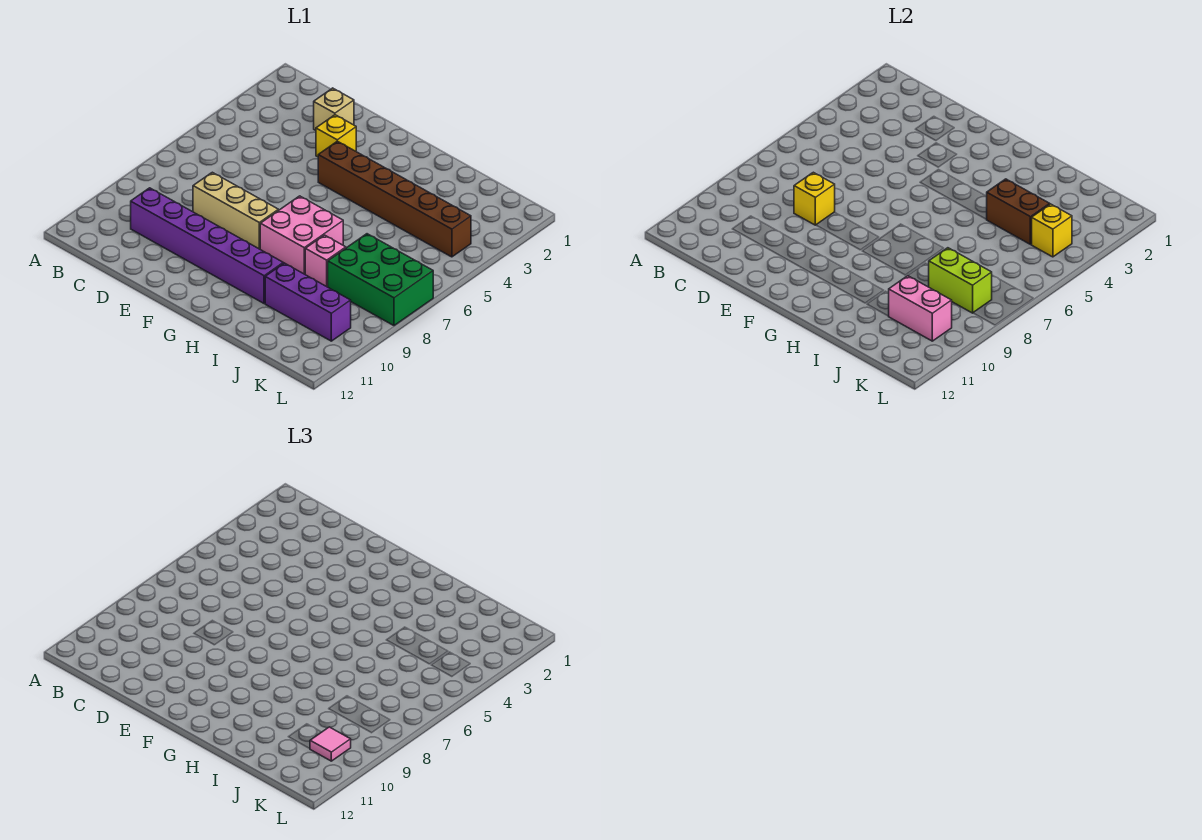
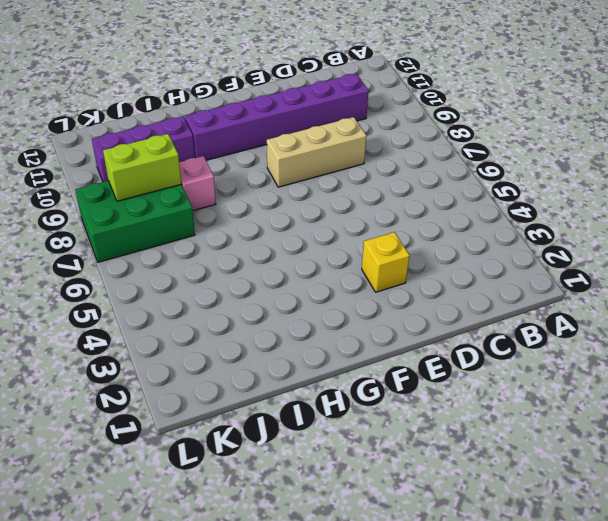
none -> tan brick D2 level 1
none -> brown brick F4:K4 level 1
none -> pink brick G7:H8 level 1

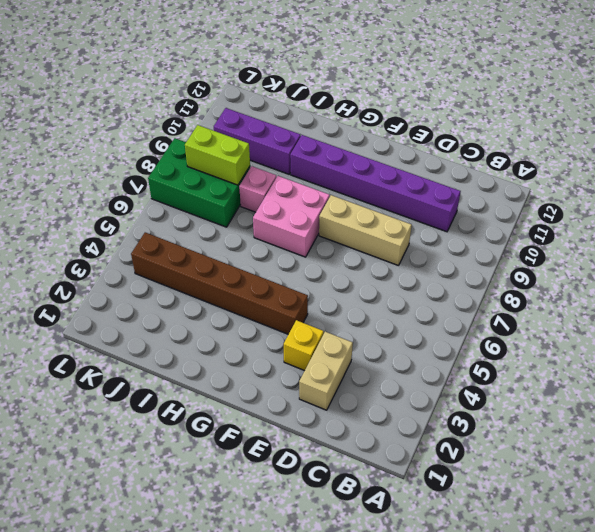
tan brick D2:D3 level 1 -> tan brick D2 level 1
none -> yellow brick D8 level 2
none -> brown brick I4:J4 level 2
none -> pink brick J10:K10 level 2

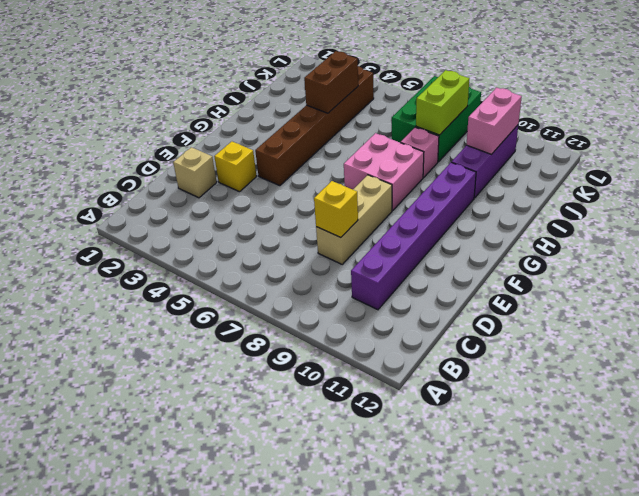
none -> yellow brick K4 level 2
none -> pink tile K10 level 3

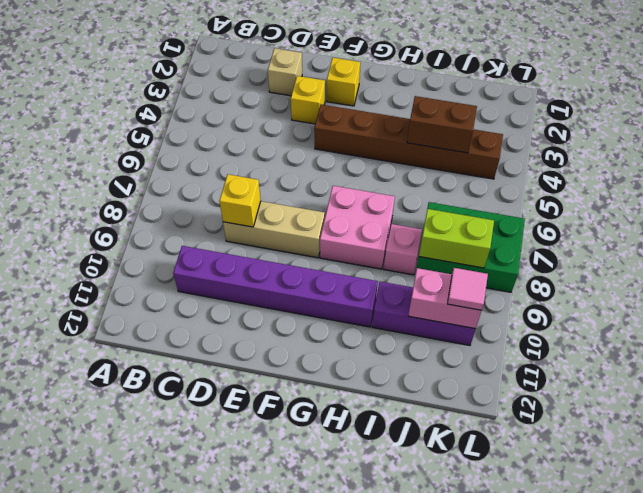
yellow brick F2 level 1 -> yellow brick K4 level 2

